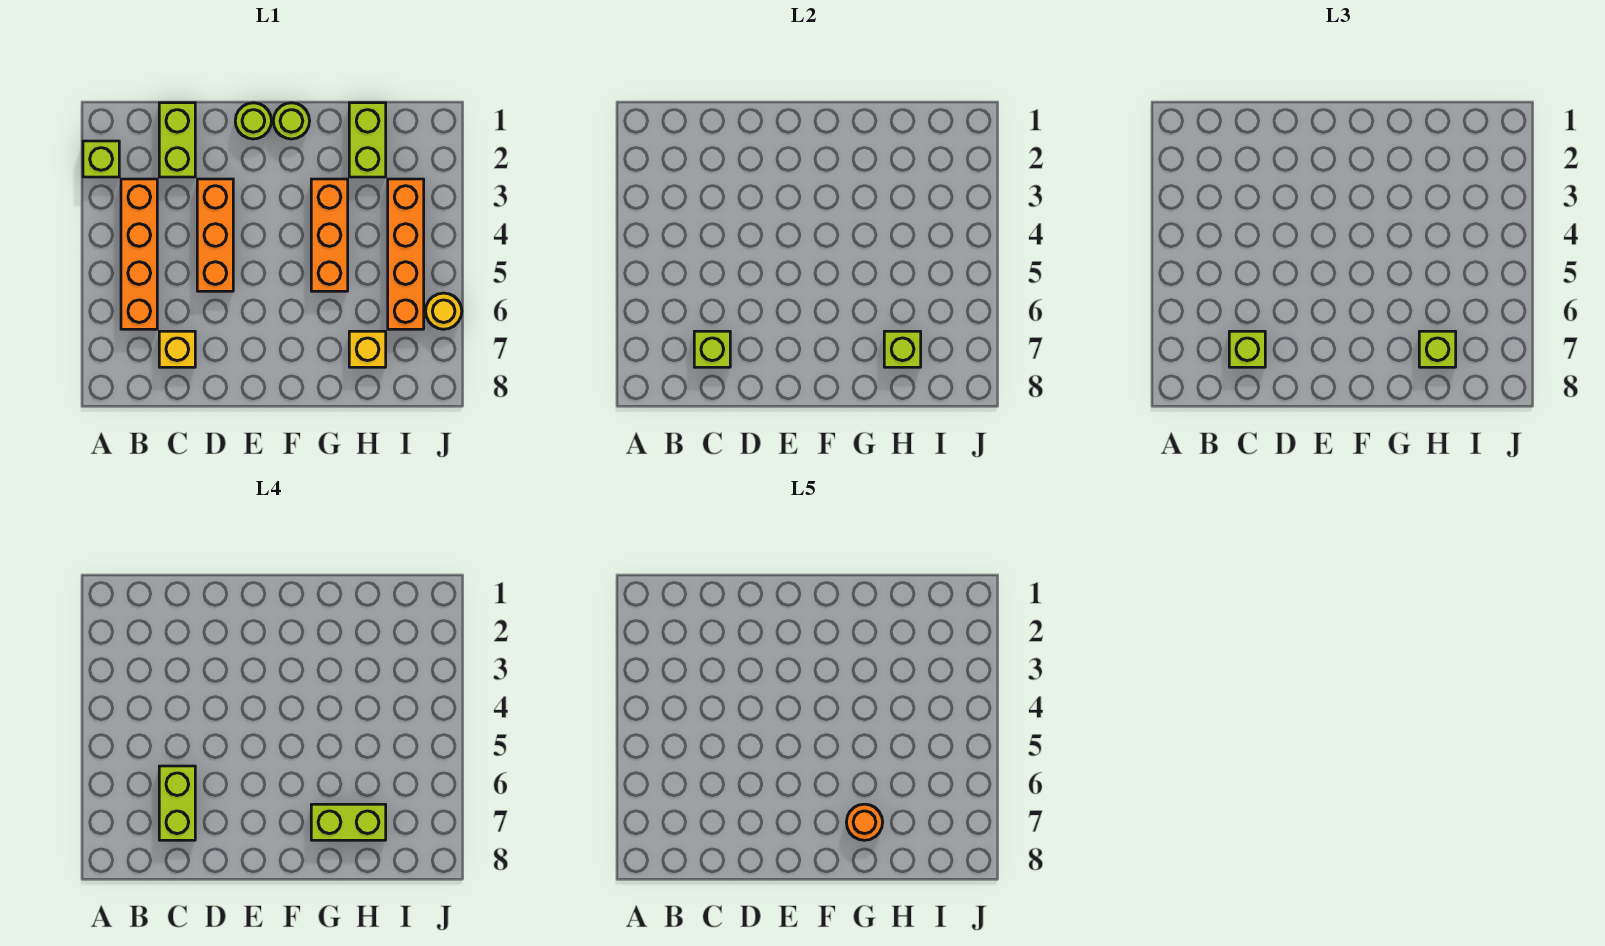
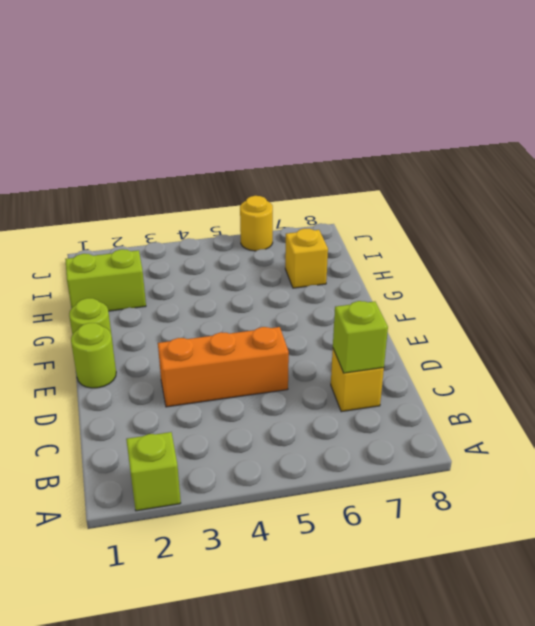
none -> orange brick B3:B6 level 1
none -> lime brick C1:C2 level 1
none -> orange brick G3:G5 level 1

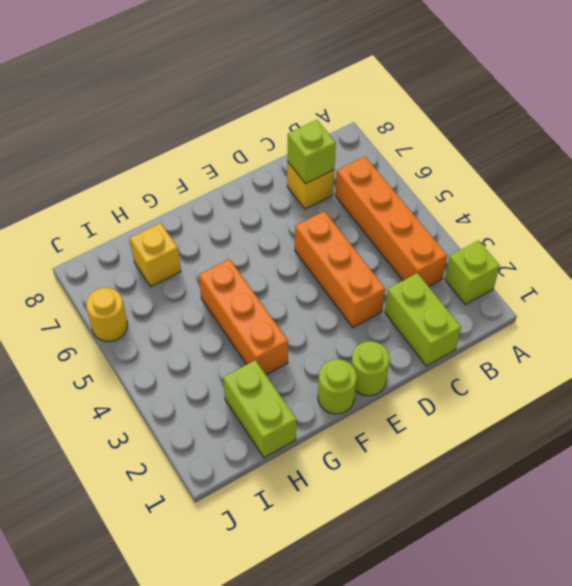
none -> orange brick I3:I6 level 1
none -> lime brick H7 level 2
none -> lime brick C7 level 3

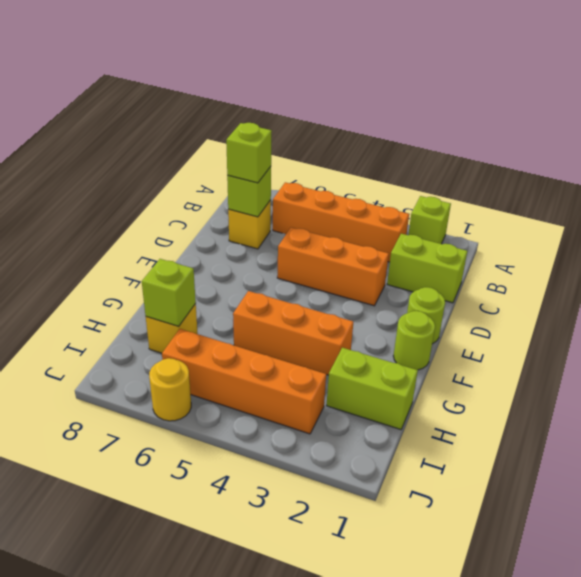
none -> lime brick H7 level 3
none -> lime brick C6:C7 level 4
none -> lime brick G7:H7 level 4

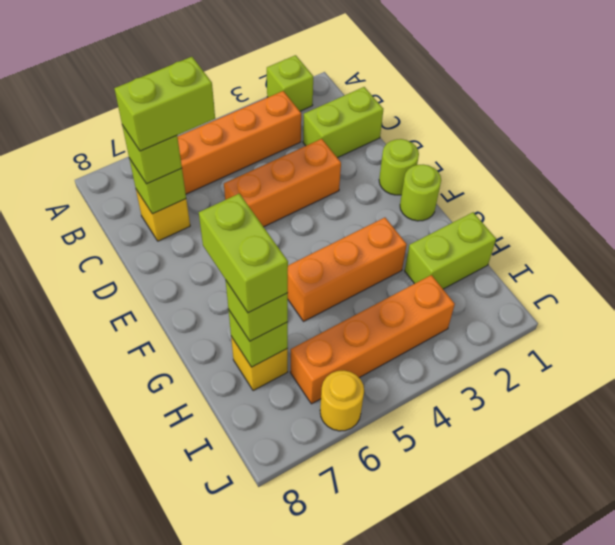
none -> orange round brick G7 level 5

